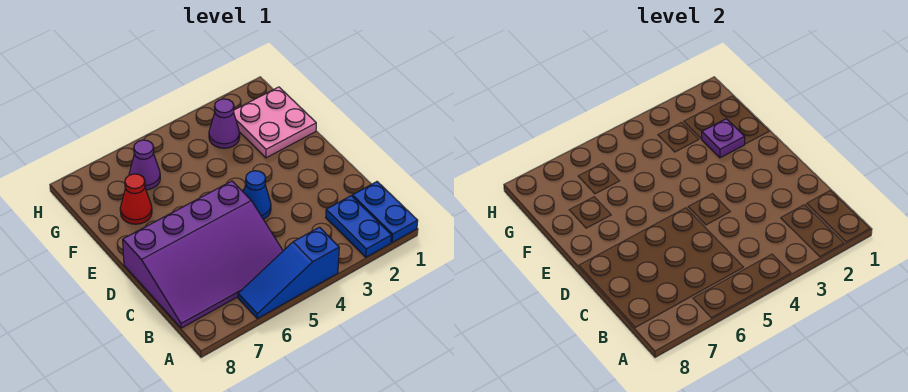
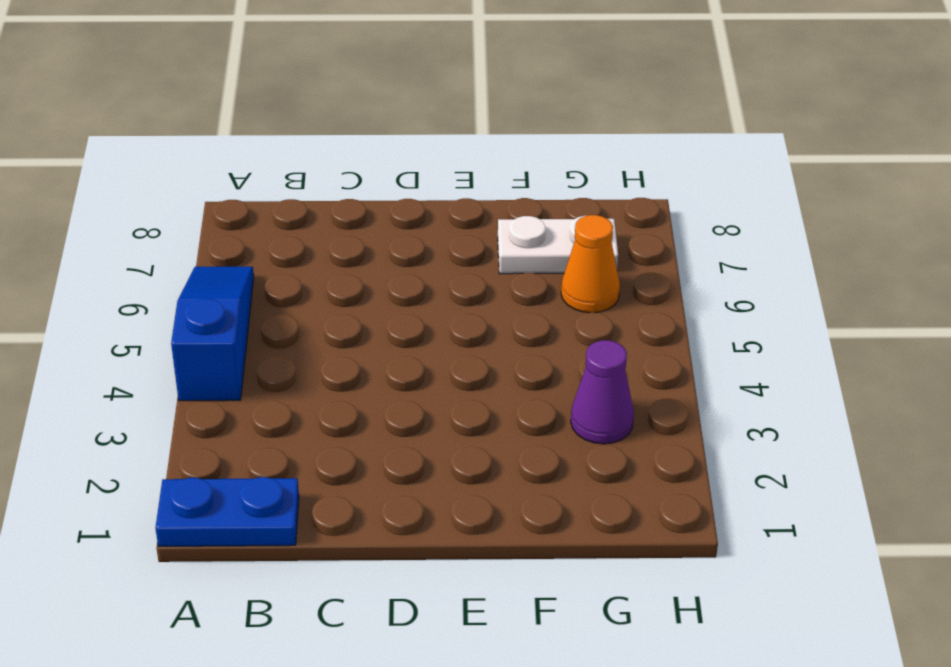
white plate F7:G7 level 1 -> red cone F7 level 1
orange cone G6 level 1 -> purple cone G6 level 1
none -> blue plate A2:B2 level 1
none -> purple slope B5:D8 level 1 top D

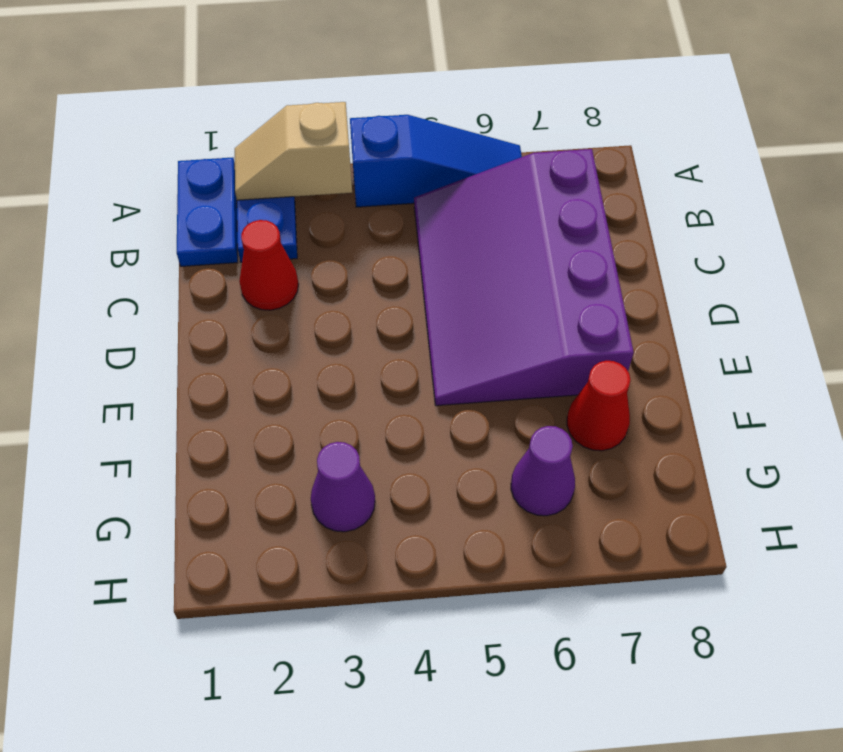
tan slope A2:A3 level 2 top 3 -> none
purple slope B5:E7 level 1 top 7 -> purple slope B5:D8 level 1 top D
red cone C2 level 1 -> none
none -> blue cone D4 level 1
none -> pink plate F1:G2 level 1

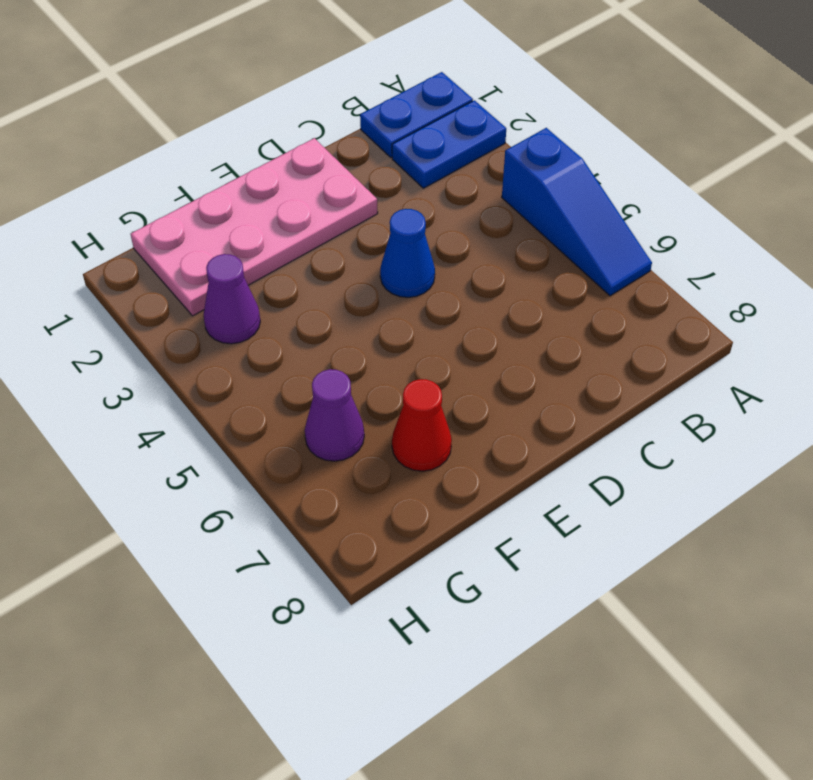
pink plate D1:G2 level 1 -> pink plate F1:G2 level 1
none -> purple slope B5:D8 level 1 top D
none -> purple plate F2 level 2

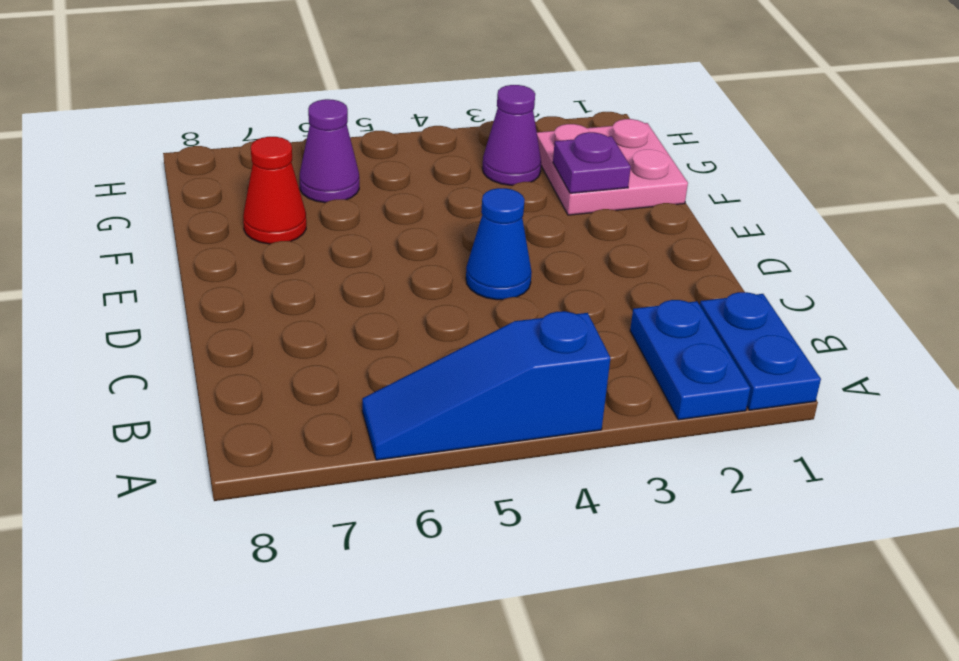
none -> purple slope B5:D8 level 1 top D

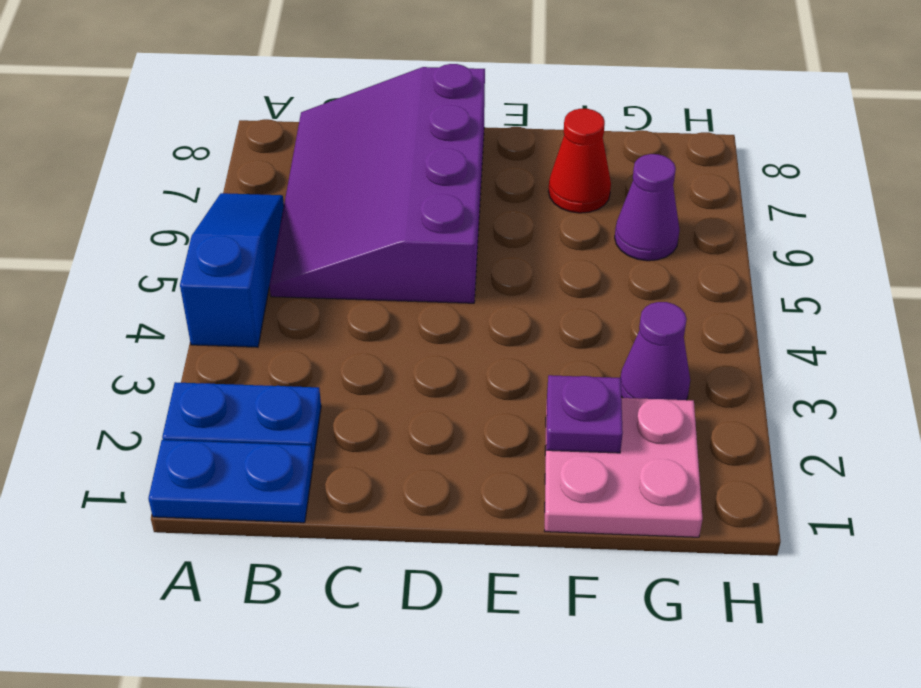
none -> blue cone D4 level 1

